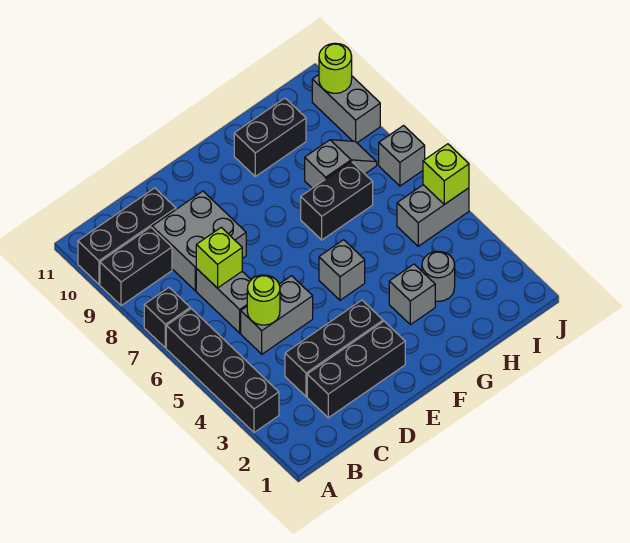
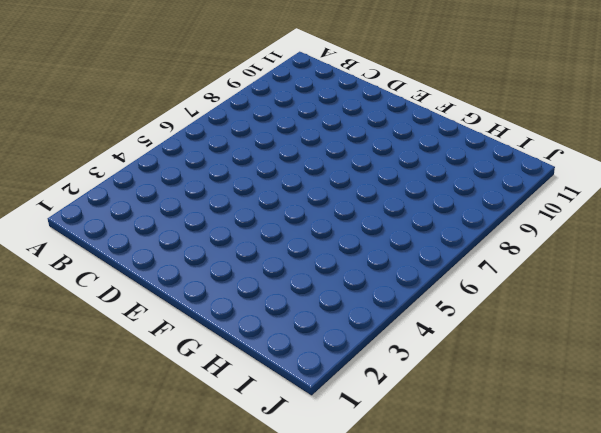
none -> black brick A3:A6 level 1
none -> black brick A7 level 1
none -> black brick A9:B9 level 1

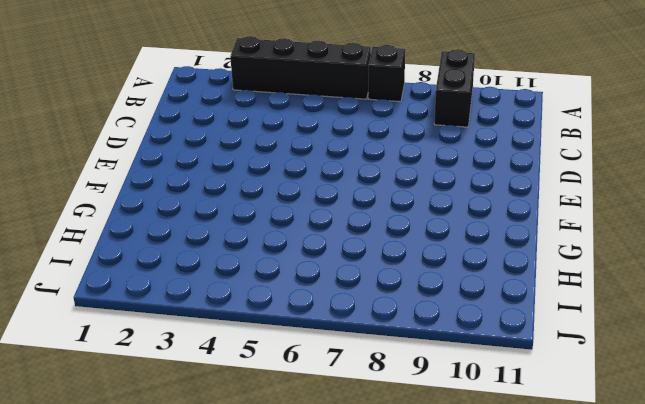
none -> black brick A10:C10 level 1
none -> black brick C2:E2 level 1
none -> black brick C3:E3 level 1

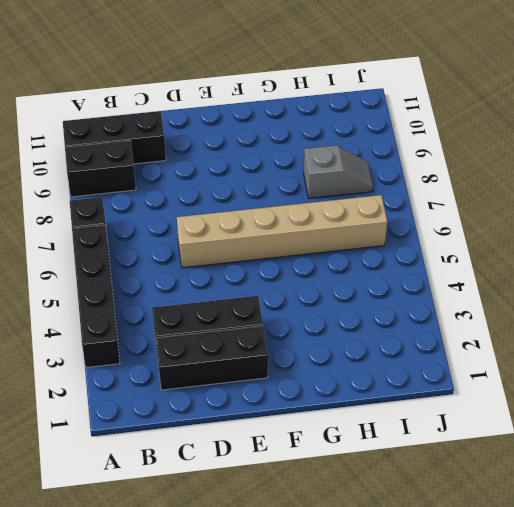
tan brick D6:I6 level 1 -> none
none -> grey brick C5:D5 level 1
none -> grey brick C6:C7 level 1
none -> grey brick C8:D9 level 1

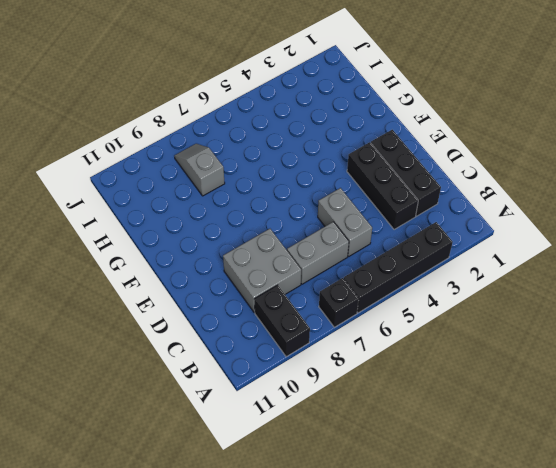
none -> black brick A10:C10 level 1
none -> grey brick F5 level 1
none -> grey brick G3 level 1

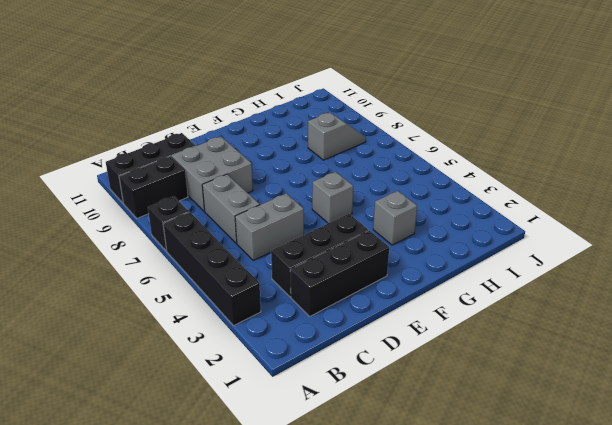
none -> black brick G7:H7 level 1
none -> black brick G10:H10 level 1
none -> grey round brick H3 level 1

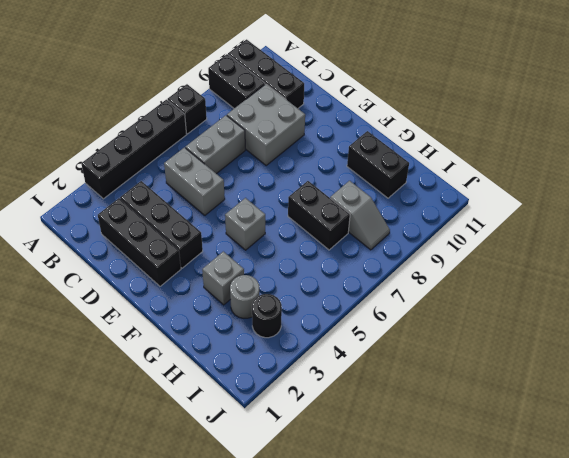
black round brick I3 level 1 -> none
none -> grey brick I5:J5 level 1
none -> grey brick J7 level 1
none -> grey brick J9:J10 level 1

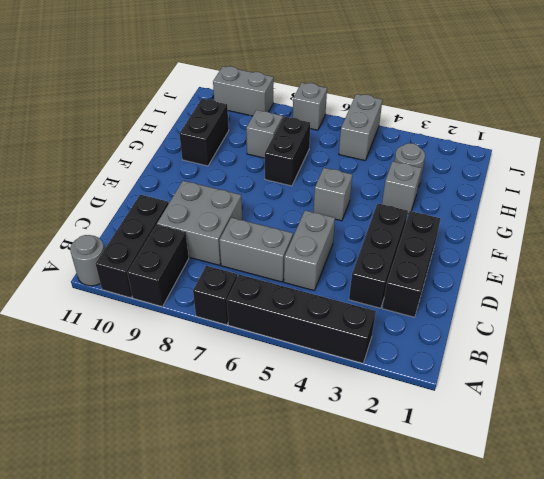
grey round brick A11 level 1 -> none
none -> lime round brick C5 level 2
none -> lime brick C7 level 2
none -> lime brick J5 level 2

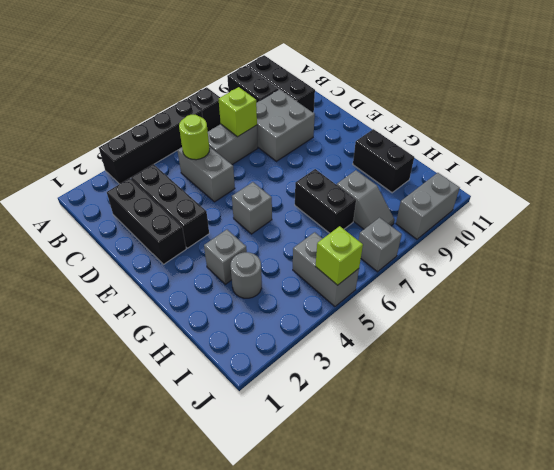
none -> lime round brick J10 level 2

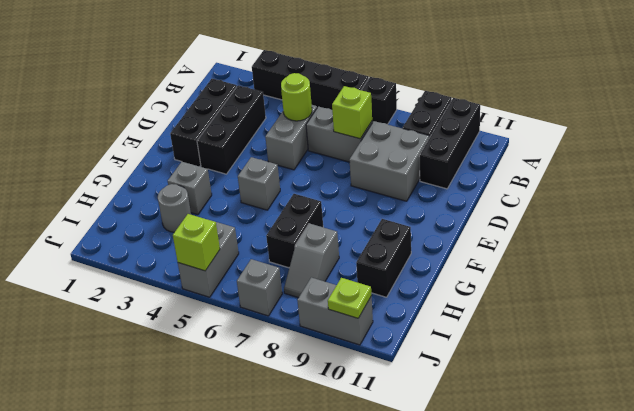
lime plate J10 level 2 -> lime round brick J10 level 2

